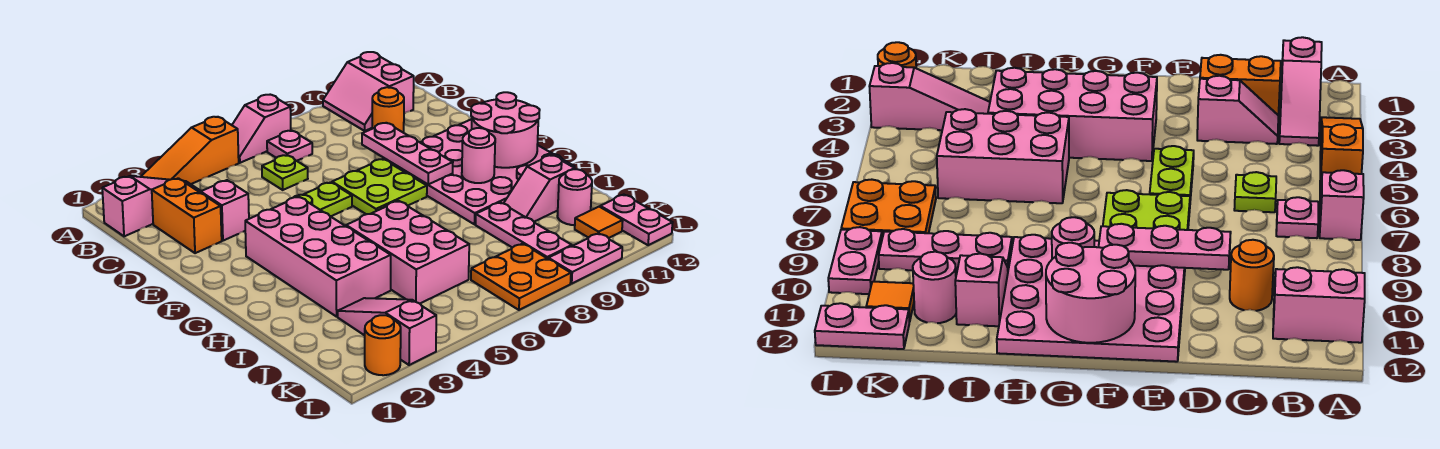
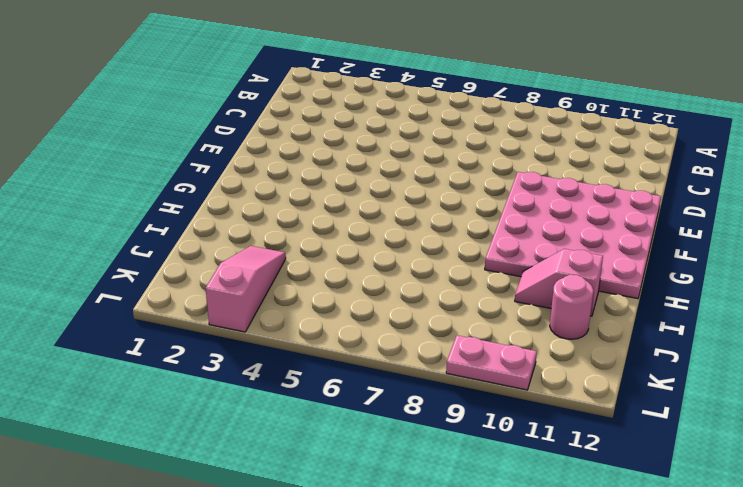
none -> orange slope A3:A5 level 1 top 5
none -> pink slope A6:A7 level 1 top 7
none -> pink slope A10:B11 level 1 top 11

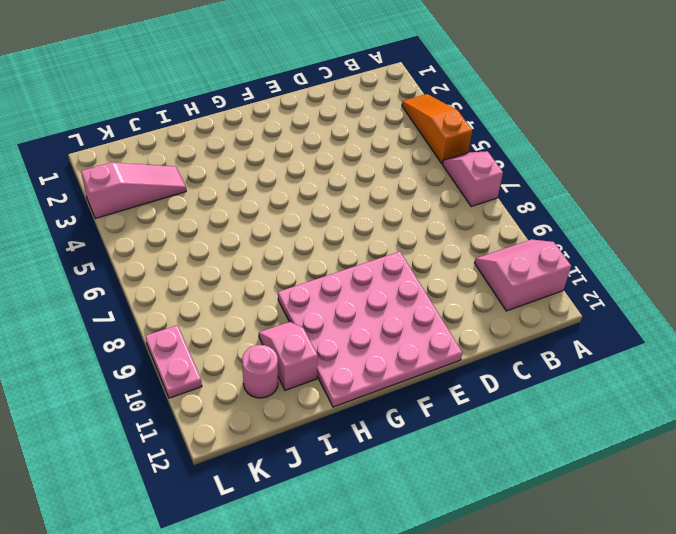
none -> pink slope B1:B3 level 1 top 1
none -> pink plate B7 level 1
none -> orange brick C2:D2 level 1

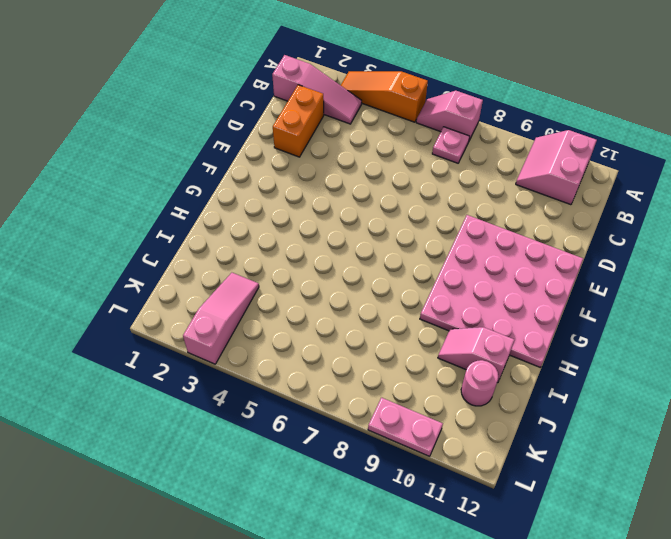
none -> pink slope C3:D3 level 1 top D
none -> lime plate C6 level 1
none -> orange round brick C10 level 1

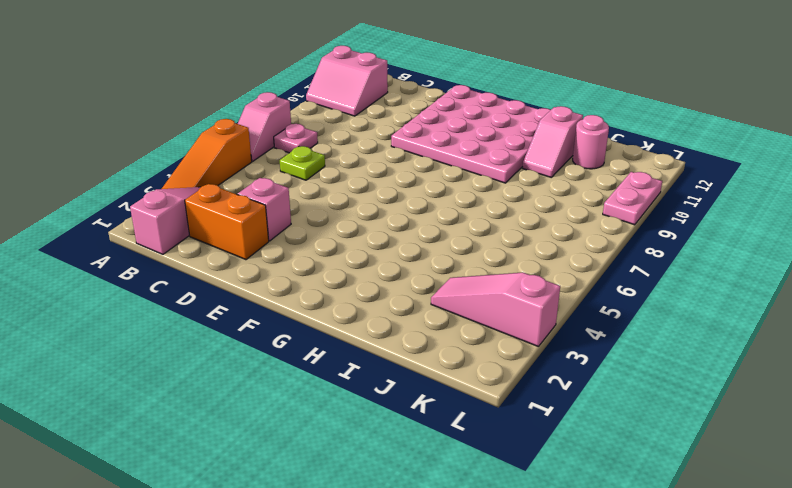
none -> orange round brick C10 level 1
none -> lime plate E5:E6 level 1
none -> lime plate E7:F8 level 1

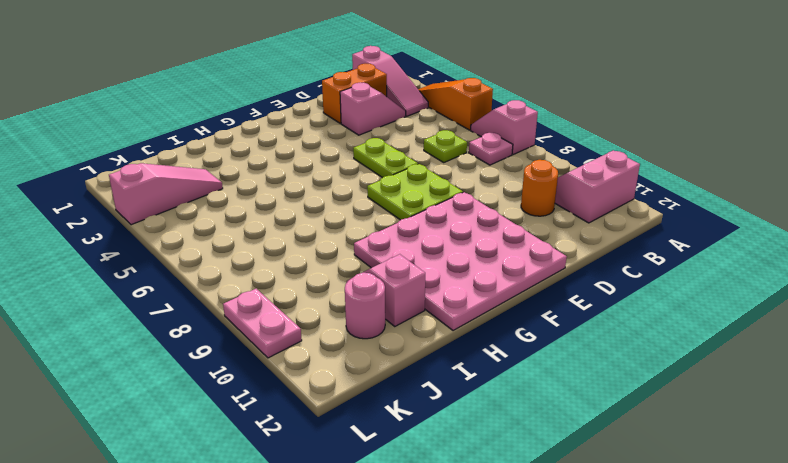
none -> pink brick F3:I4 level 1
none -> pink brick H5:J6 level 1
none -> pink plate I9:K9 level 1

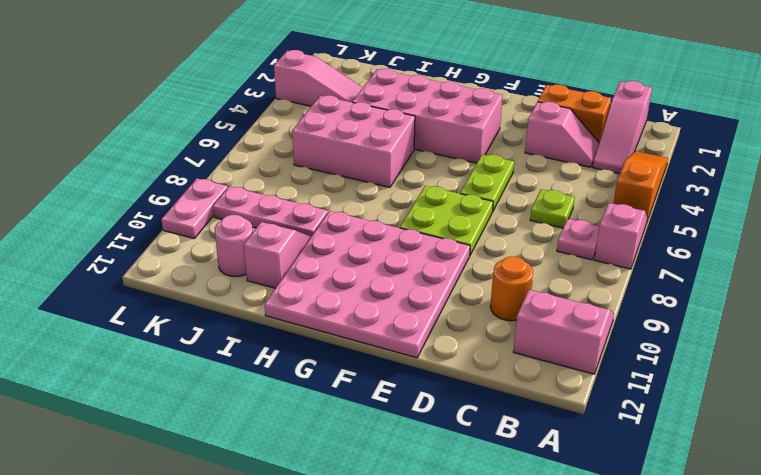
none -> orange plate K7:L8 level 1
none -> orange tile K11 level 1
none -> pink plate K12:L12 level 1

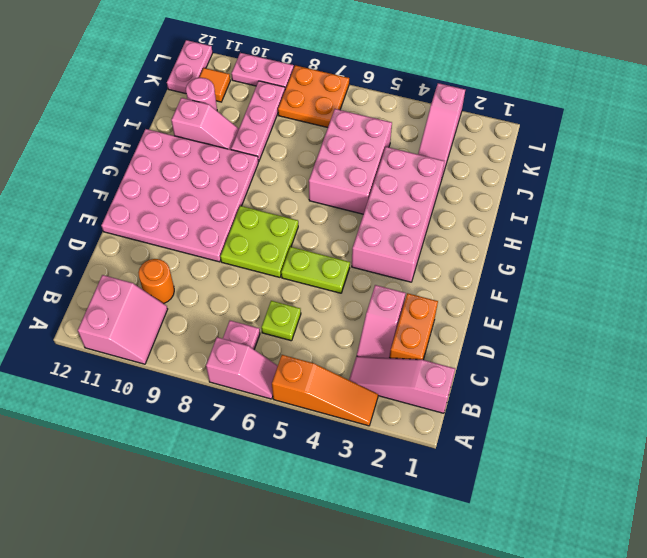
none -> orange round brick L2 level 1
none -> pink plate D9:F9 level 2
none -> pink round brick F11:G12 level 2

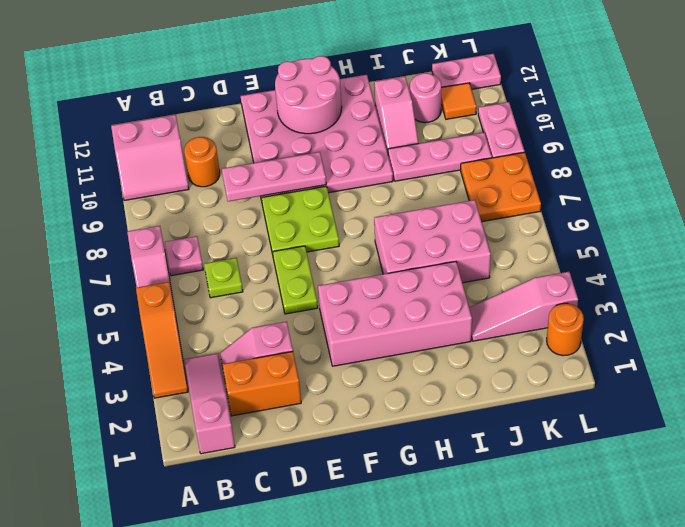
none -> pink round brick G10 level 2

